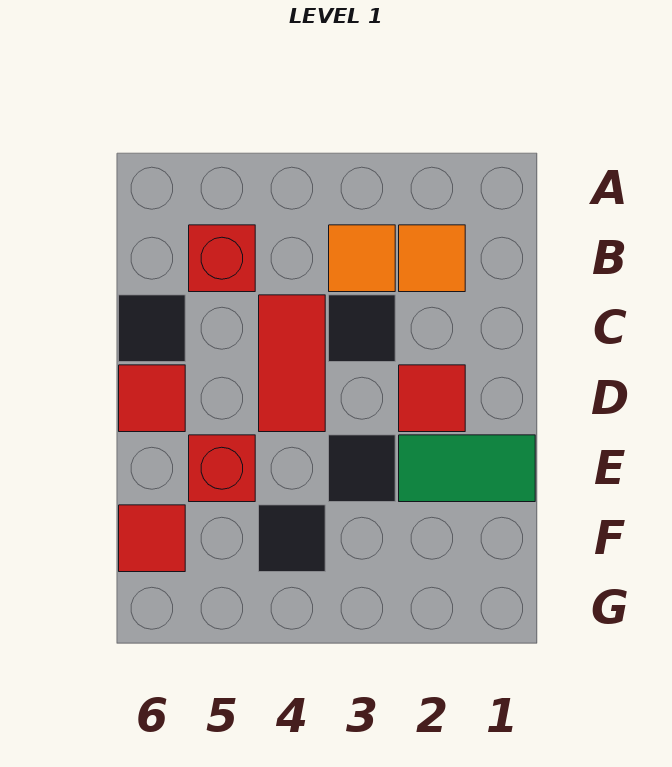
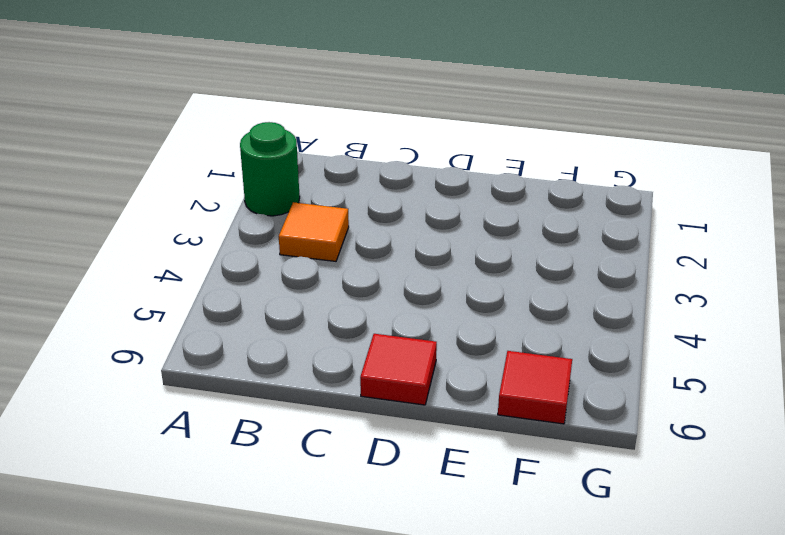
green round brick A2 level 1 -> none
none -> orange tile B2 level 1
none -> red brick B5 level 1
none -> black tile C3 level 1

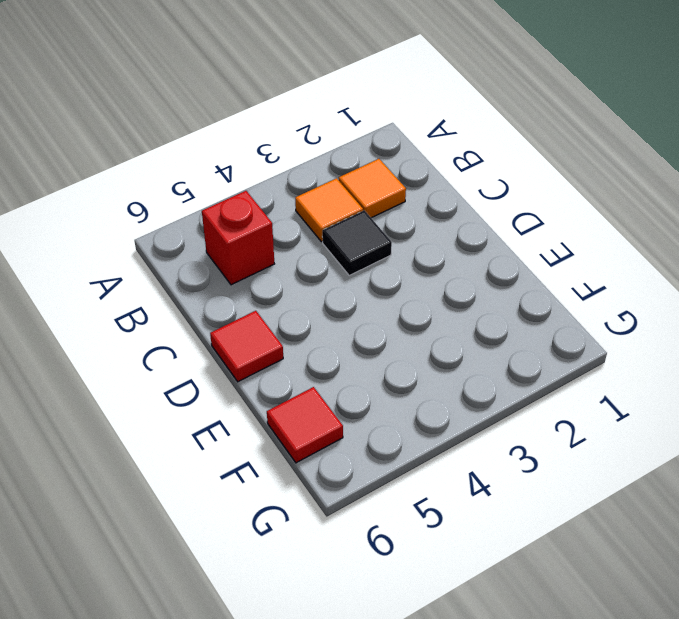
none -> red tile C4:D4 level 1
none -> black tile C6 level 1
none -> red tile D2 level 1

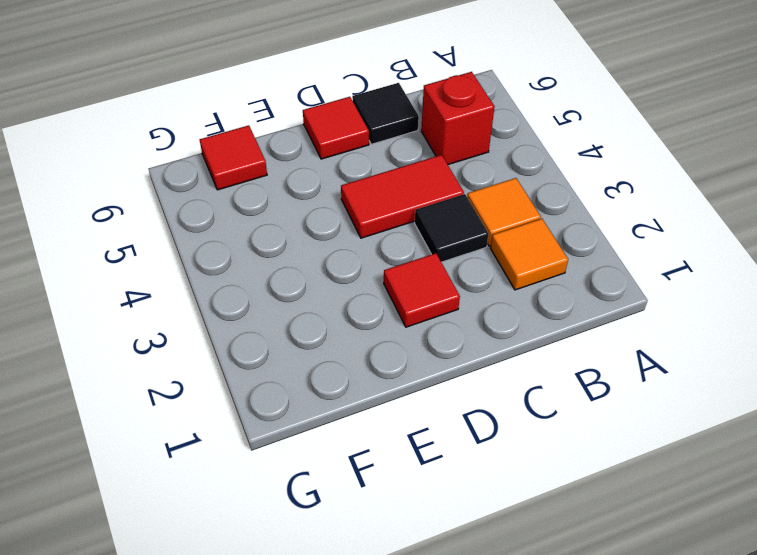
none -> green tile E1:E2 level 1
none -> black tile E3 level 1
none -> red brick E5 level 1

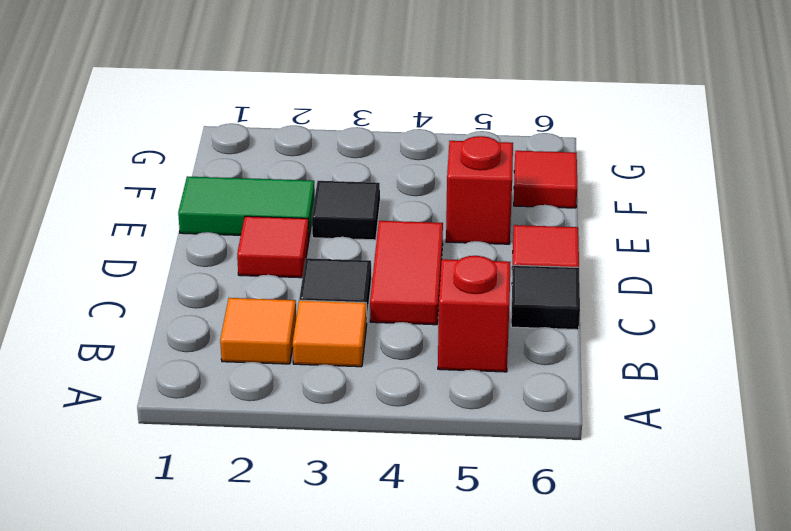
none -> black tile F4 level 1

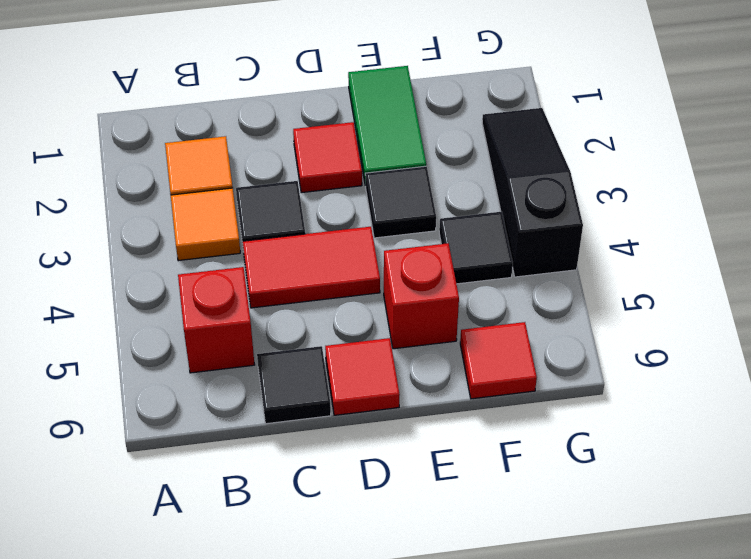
black slope G2:G4 level 1 top 4 -> none

